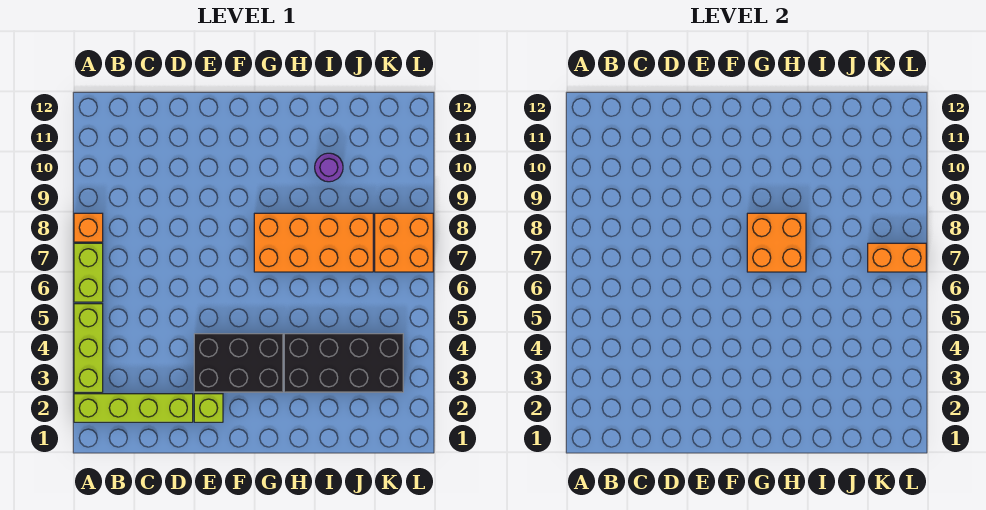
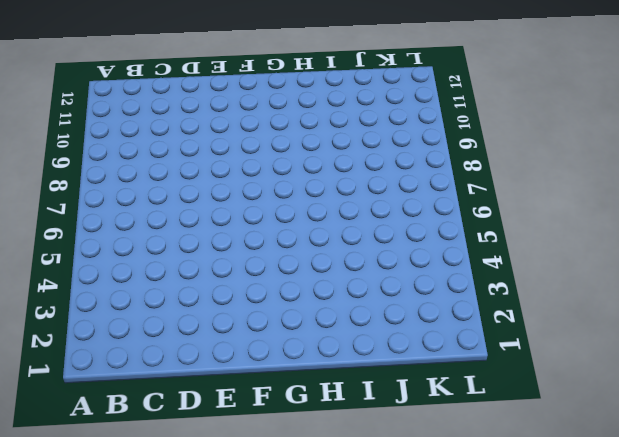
none -> lime brick A2:D2 level 1
none -> lime brick A3:A5 level 1
none -> lime brick A6:A7 level 1

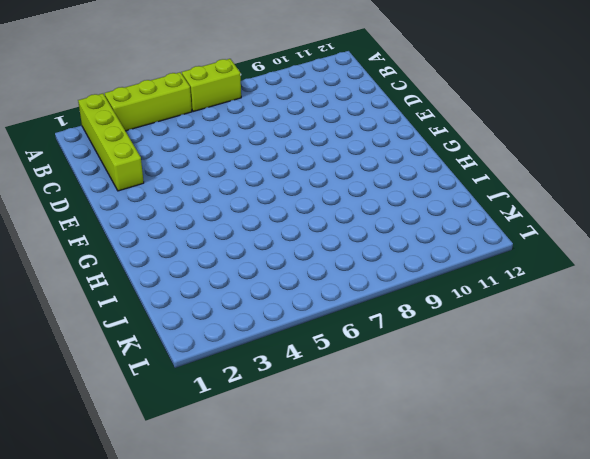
none -> orange brick A8 level 1
none -> lime brick E2 level 1
none -> black brick E3:G4 level 1

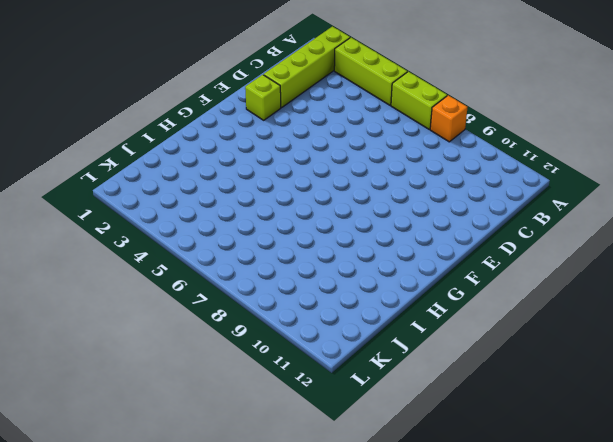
none -> black brick E3:G4 level 1
none -> orange brick G7:J8 level 1
none -> black brick H3:K4 level 1

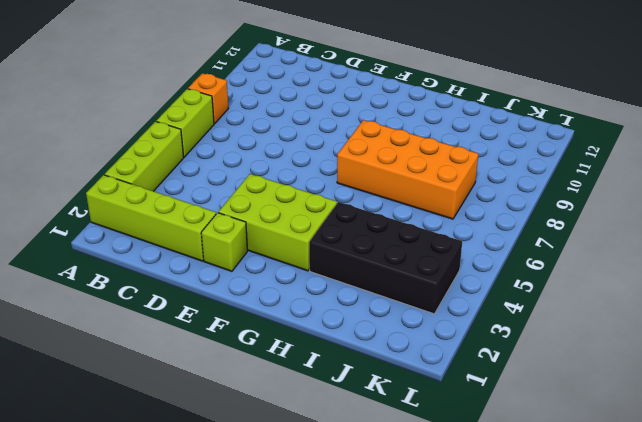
lime brick E3:G4 level 1 -> black brick E3:G4 level 1
none -> purple round brick I10 level 1
none -> orange brick K7:L8 level 1
none -> orange brick G7:H8 level 2

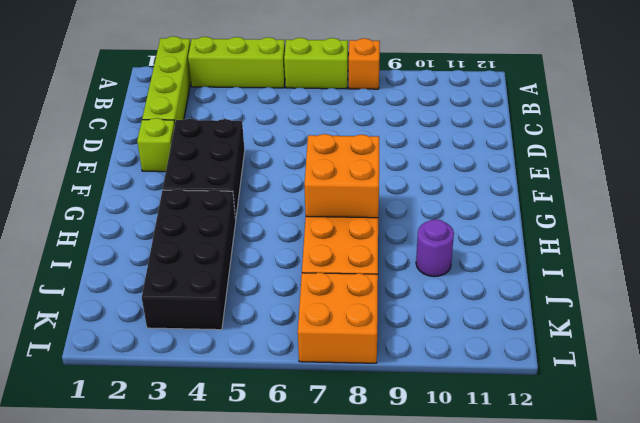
none -> orange brick K7:L7 level 2

